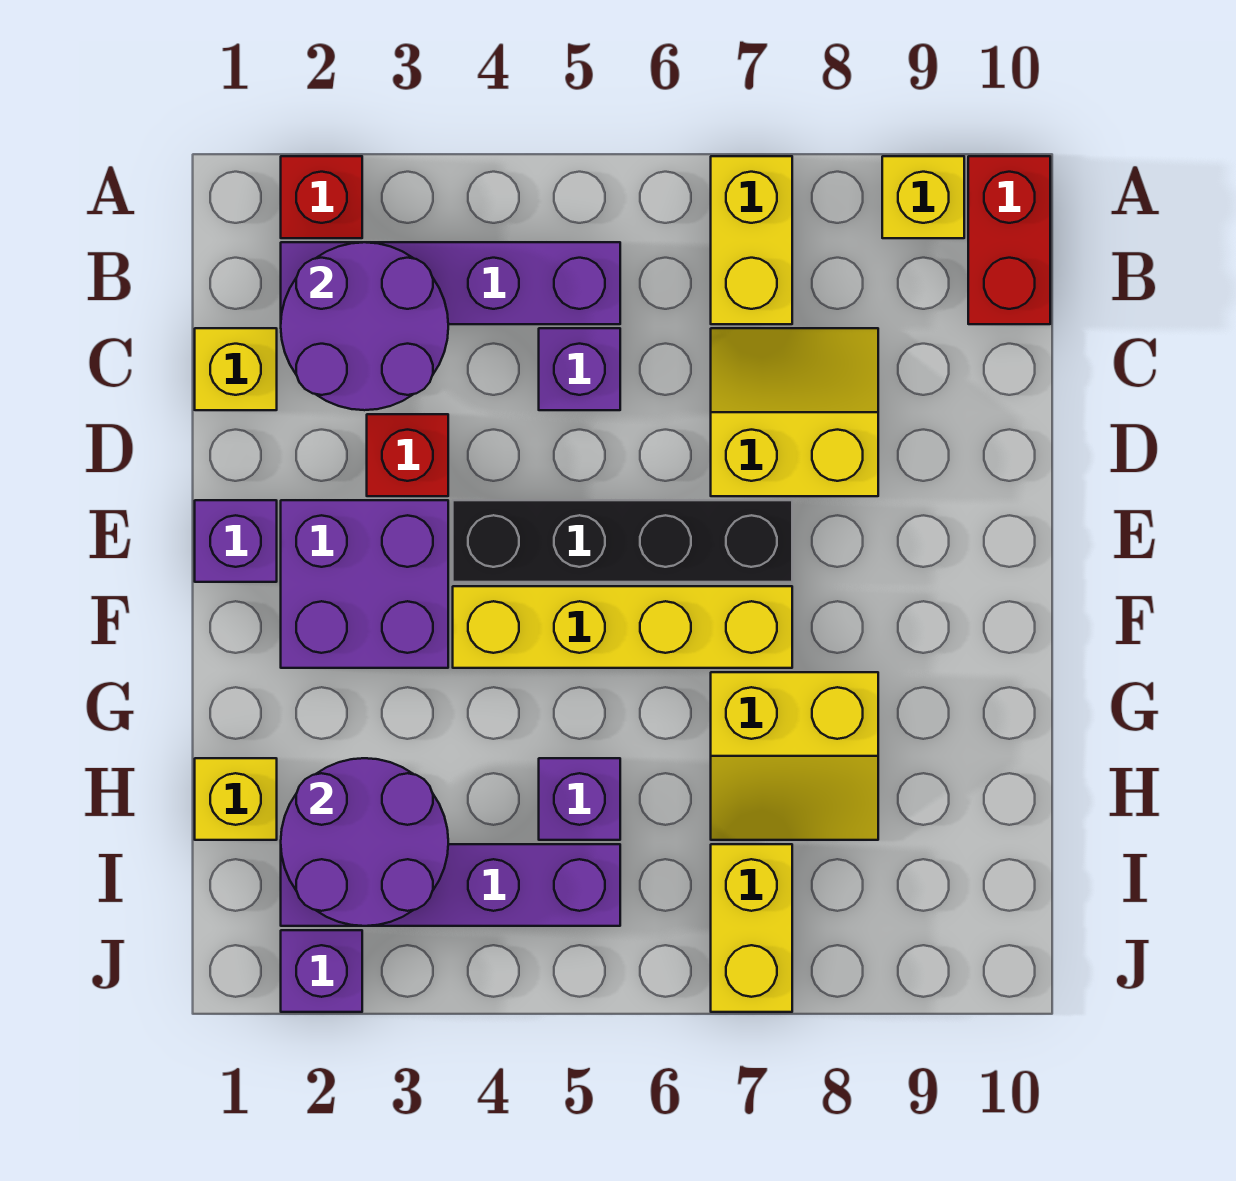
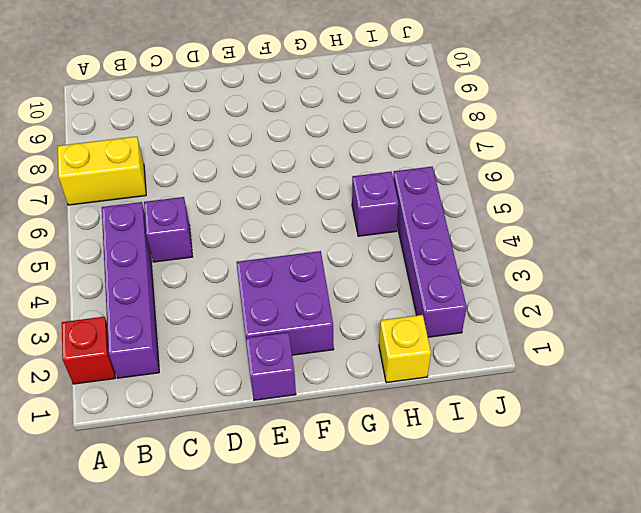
none -> yellow brick A9 level 1
none -> red brick A10:B10 level 1
none -> yellow brick C1 level 1

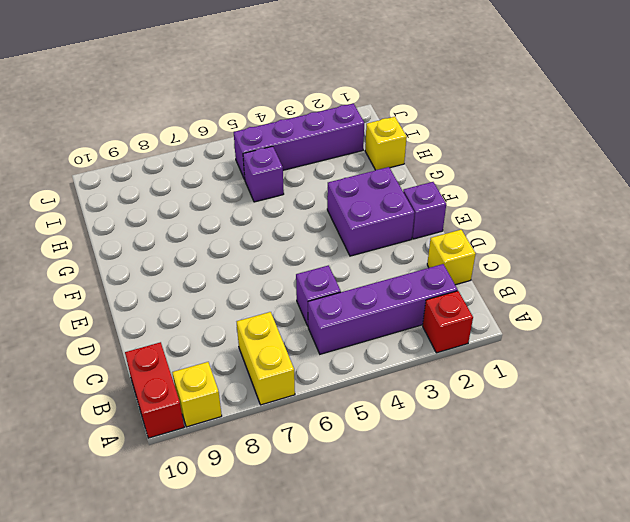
none -> yellow slope C7:D8 level 1 top D
none -> red brick D3 level 1
none -> black brick E4:E7 level 1

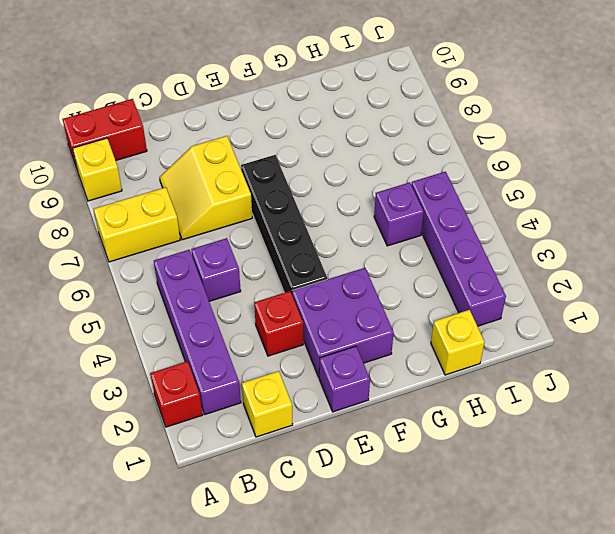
none -> yellow brick F4:F7 level 1
none -> yellow slope G7:H8 level 1 top G
none -> yellow brick I7:J7 level 1

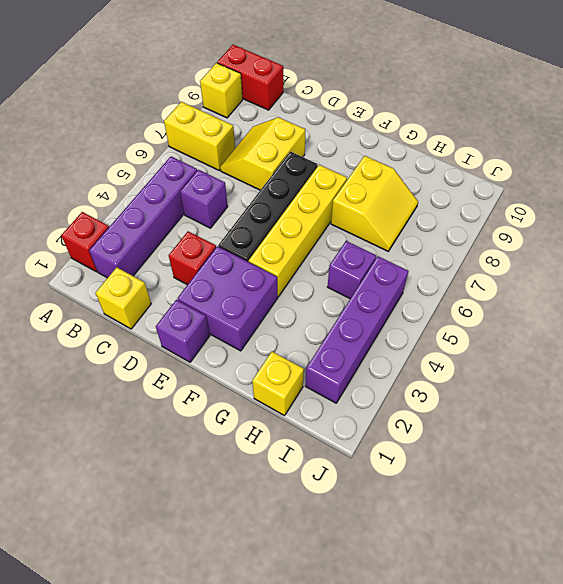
none -> yellow brick I7:J7 level 1
none -> purple brick J2 level 1
none -> purple round brick B2:C3 level 2

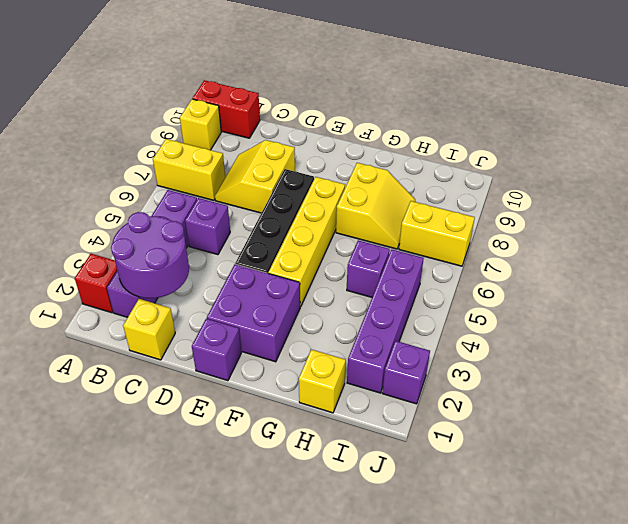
none -> red brick D3 level 1
none -> purple round brick H2:I3 level 2

